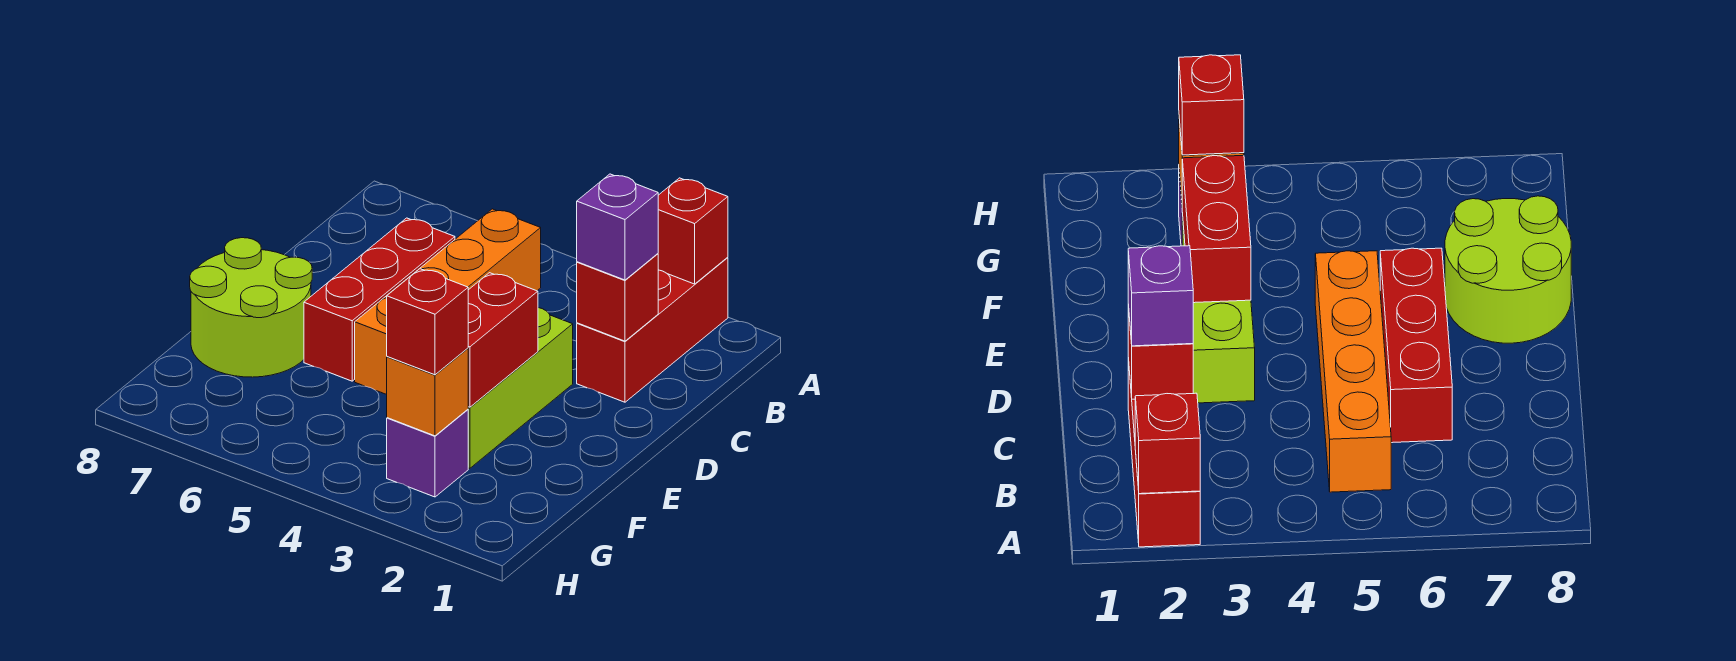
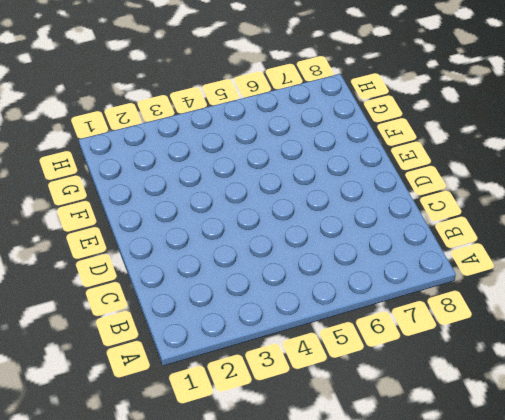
none -> red brick A2:C2 level 1
none -> orange brick B5:E5 level 1
none -> red brick C6:E6 level 1

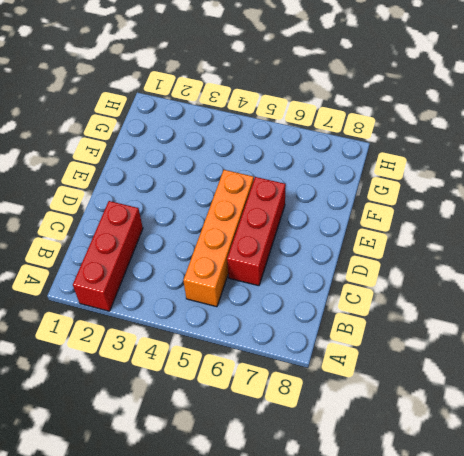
none -> lime brick D3:F3 level 1
none -> lime round brick E7:F8 level 1
none -> purple brick G3 level 1

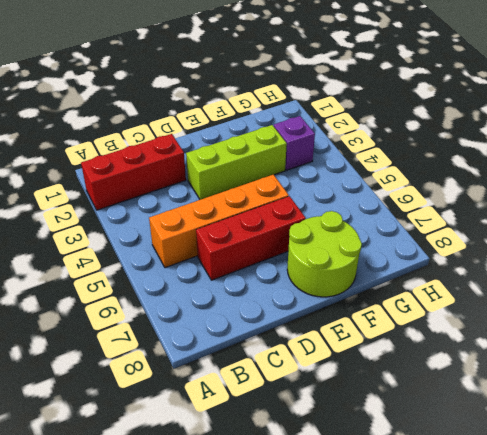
none -> red brick A2 level 2
none -> red brick C2 level 2
none -> red brick E3:F3 level 2

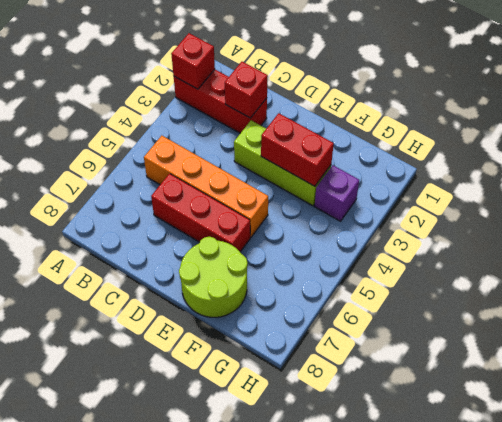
none -> orange brick G3 level 2
none -> purple brick C2 level 3
none -> red brick G3 level 3

